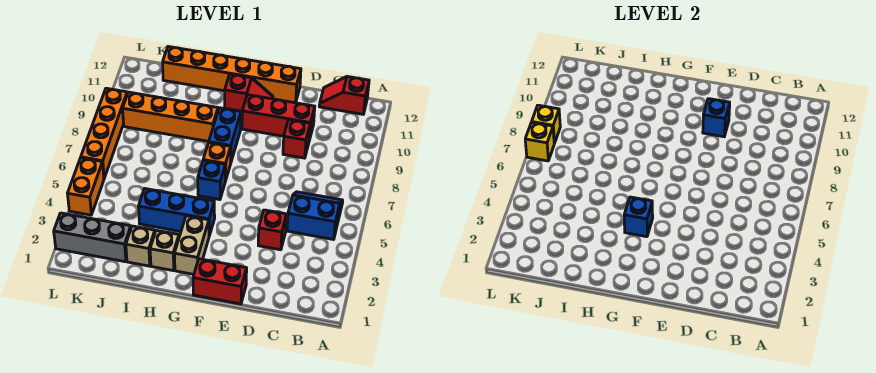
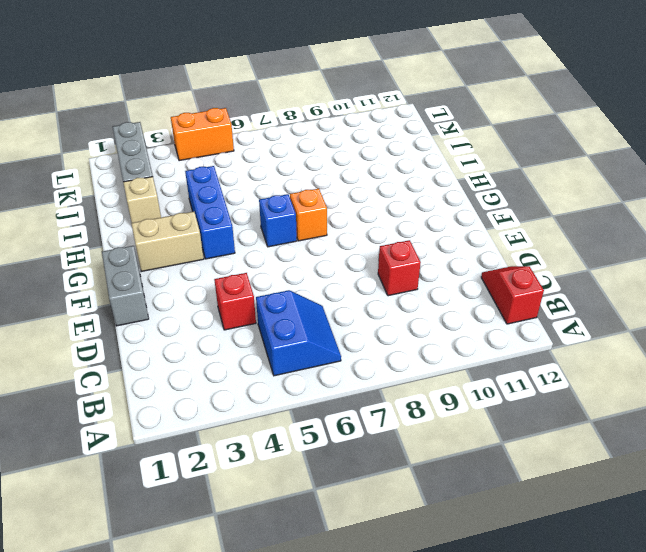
grey brick E1:F1 level 1 -> red brick E1:F1 level 1
none -> red brick D10:F10 level 1
none -> orange brick E12:J12 level 1
none -> red slope F11:G11 level 1 top G

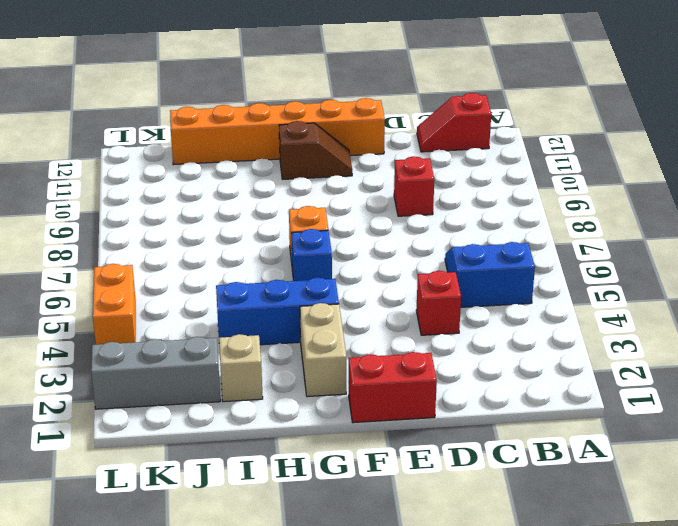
brown slope F11:G11 level 1 top G -> red slope F11:G11 level 1 top G
none -> red brick D10:F10 level 1
none -> blue brick G8:G9 level 1
none -> tan brick H2 level 1

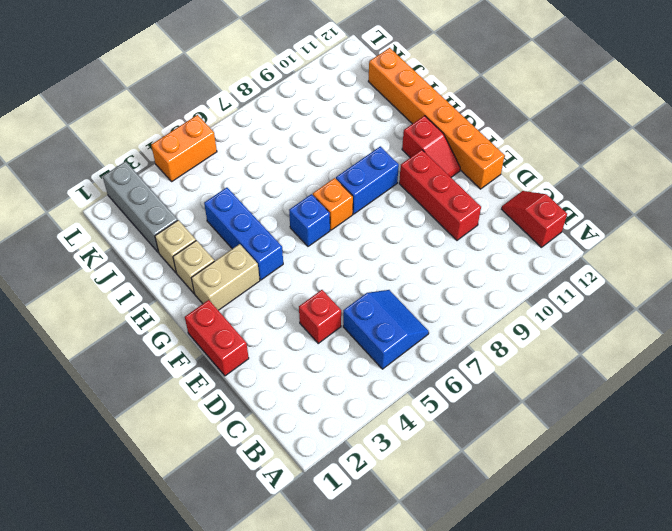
none -> red brick D9 level 1
none -> orange brick H9:K9 level 1
none -> orange brick L6:L9 level 1

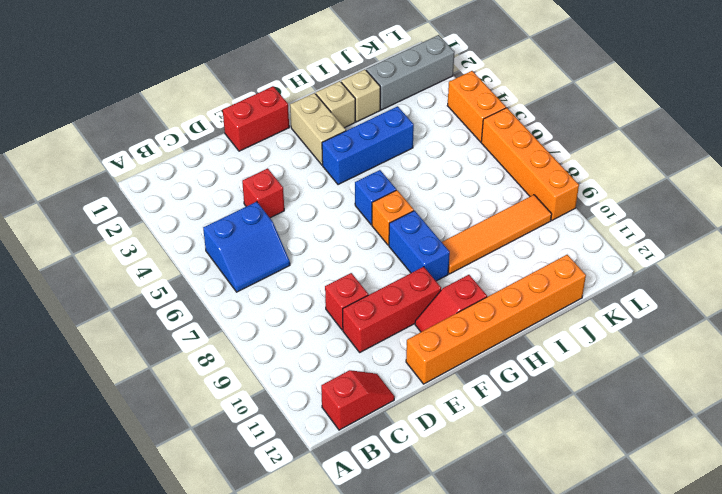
orange tile H9:K9 level 1 -> orange brick H9:K9 level 1
none -> blue brick E10 level 2
none -> blue brick G4 level 2
none -> yellow brick L7 level 2

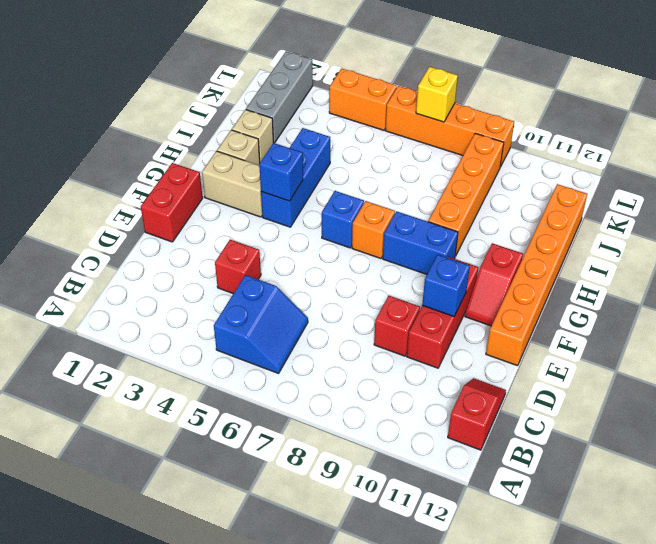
none -> yellow brick L8 level 2

